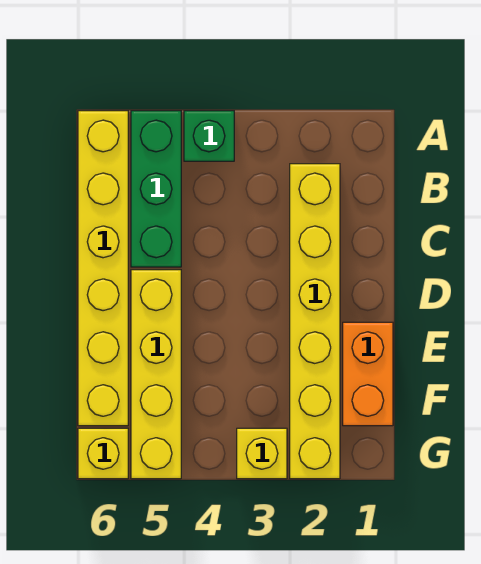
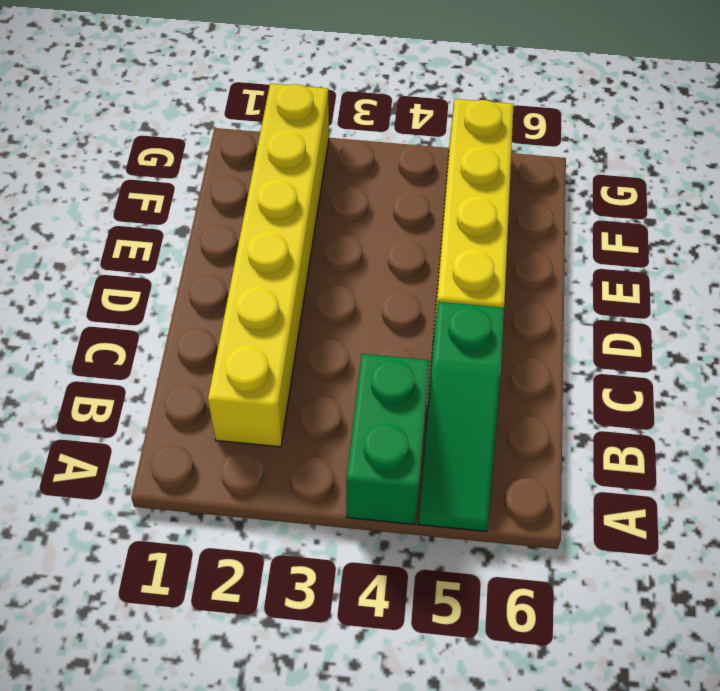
green brick A4:B4 level 1 -> green brick A4 level 1
green slope A5:C5 level 1 top C -> green brick A5:C5 level 1
none -> yellow brick A6:F6 level 1
none -> orange brick E1:F1 level 1

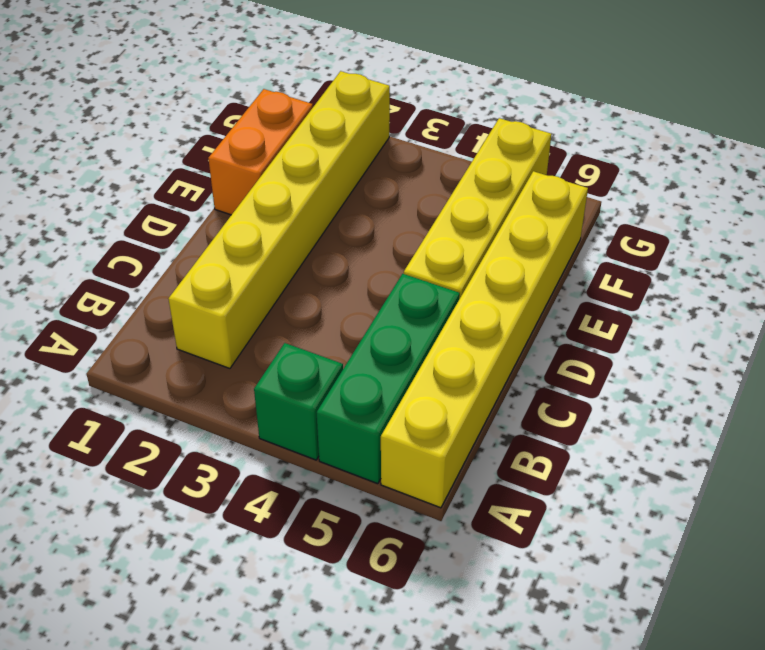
none -> yellow brick G3 level 1
none -> yellow brick G6 level 1

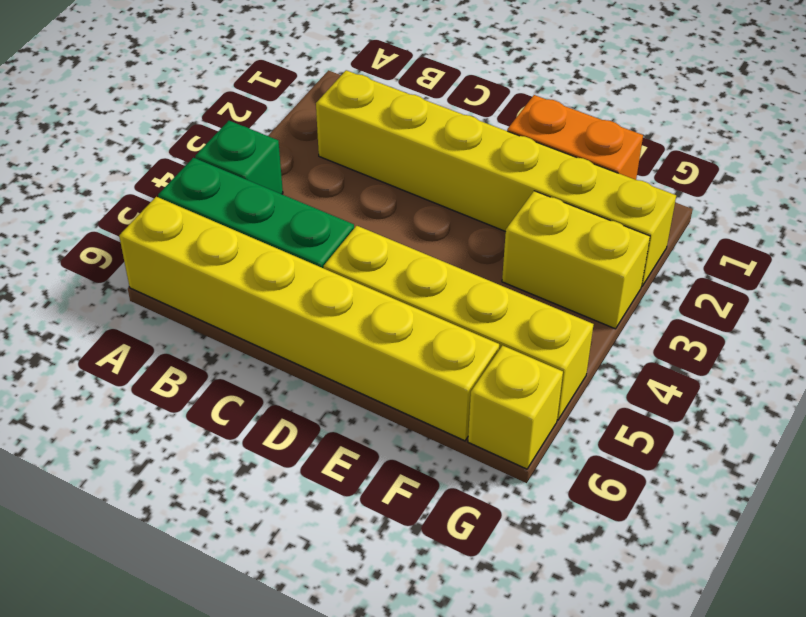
yellow brick F3:G3 level 1 -> yellow brick G3 level 1

